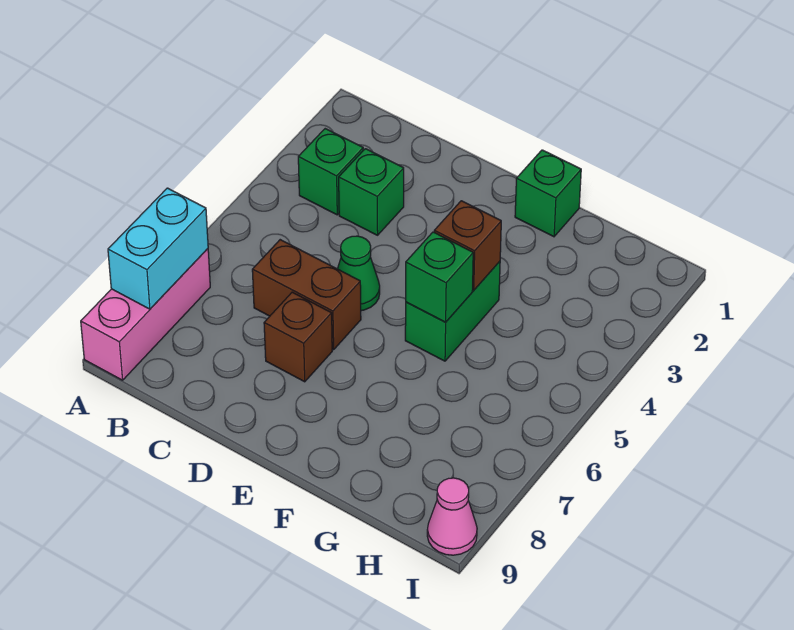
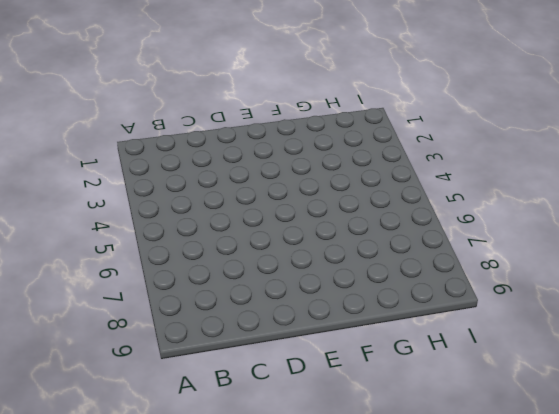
none -> pink brick A7:A9 level 1
none -> green brick B3 level 1
none -> green brick C3 level 1

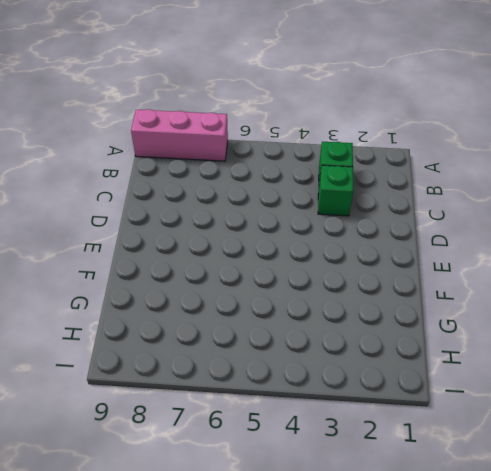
none -> brown brick C6:D6 level 1
none -> green cone D5 level 1
none -> brown brick D7 level 1

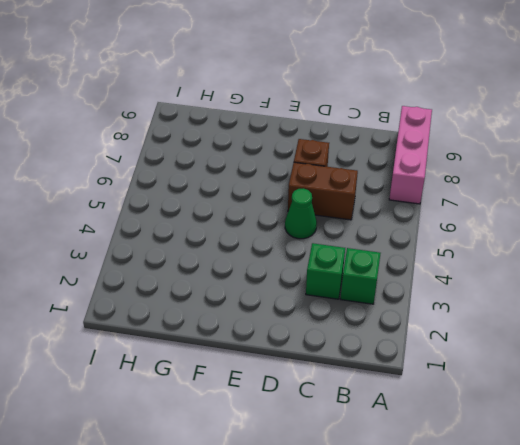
none -> green brick F1 level 1
none -> green brick F4:F5 level 1
none -> pink cone I9 level 1

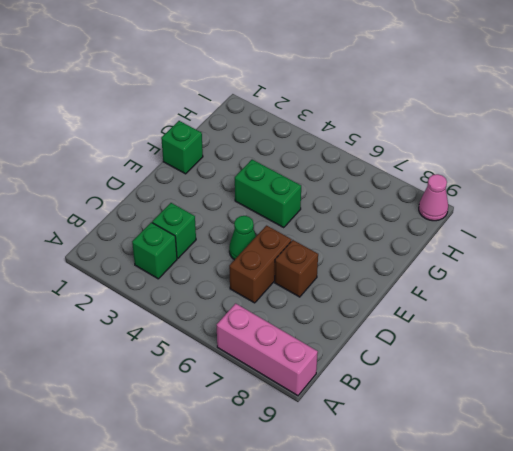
none -> cyan brick A7:A8 level 2
none -> brown brick F4 level 2
none -> green brick F5 level 2

